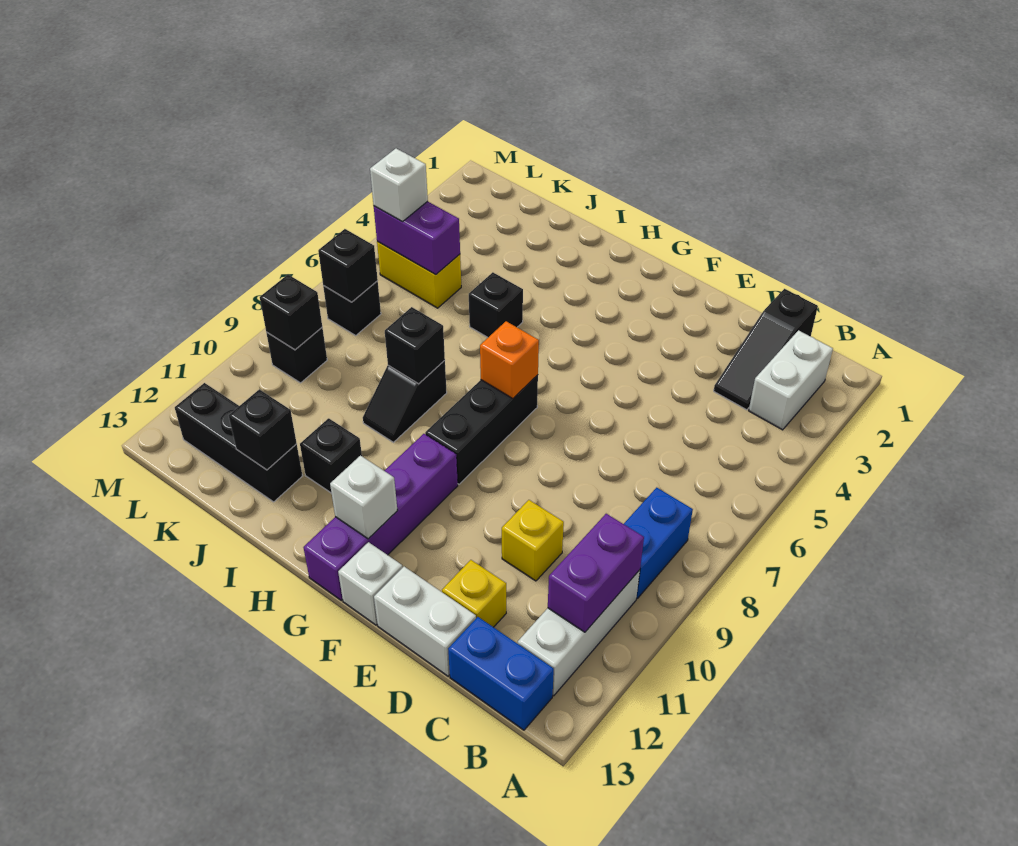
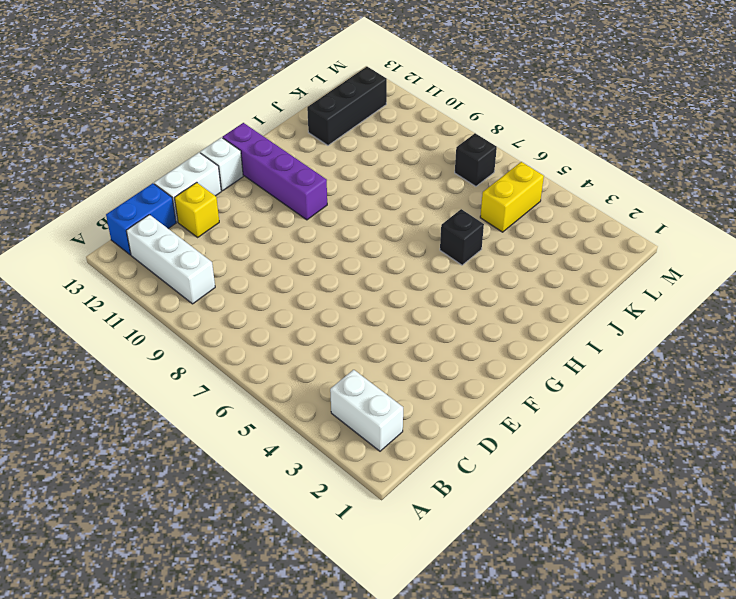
none -> blue brick B8:B9 level 1
none -> black slope C1:C3 level 1 top 1
none -> yellow brick D10 level 1

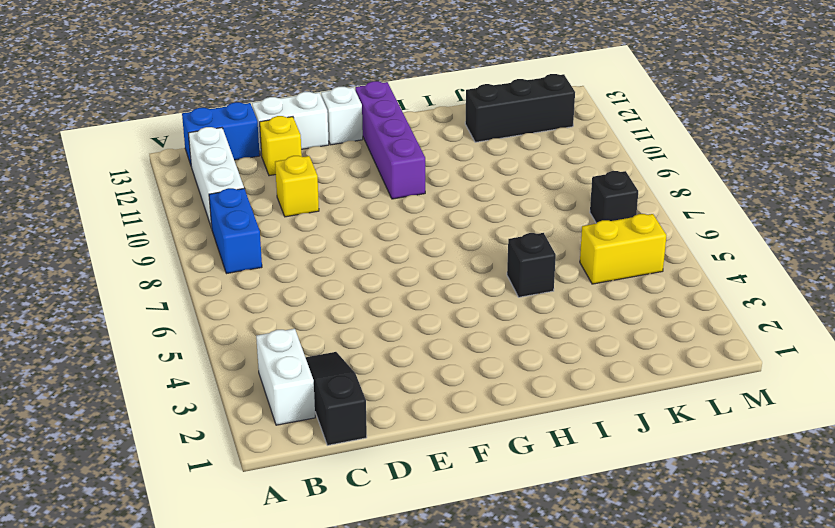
none -> black brick G7:G9 level 1
none -> black slope I8:I9 level 1 top 8
none -> black brick I11 level 1

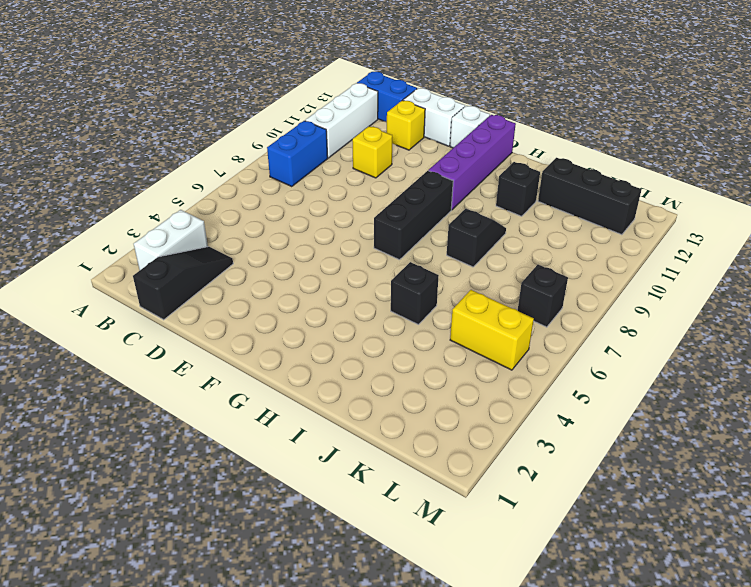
none -> black brick L9 level 1
none -> purple brick B10:B11 level 2
none -> orange brick G7 level 2

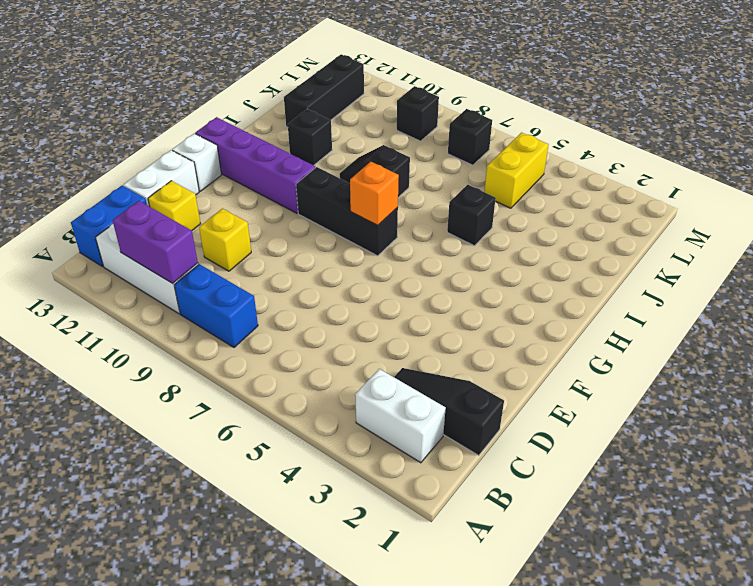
none -> white brick G12 level 2
none -> black brick I8 level 2
none -> black brick J12 level 2

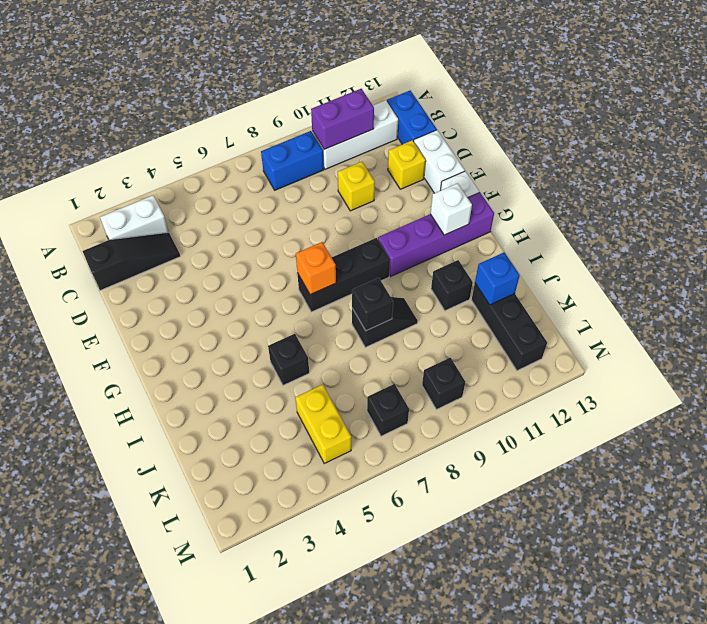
blue brick J12 level 2 -> black brick J12 level 2
none -> purple brick K5:L5 level 2
none -> black brick L7 level 2
none -> black brick L9 level 2

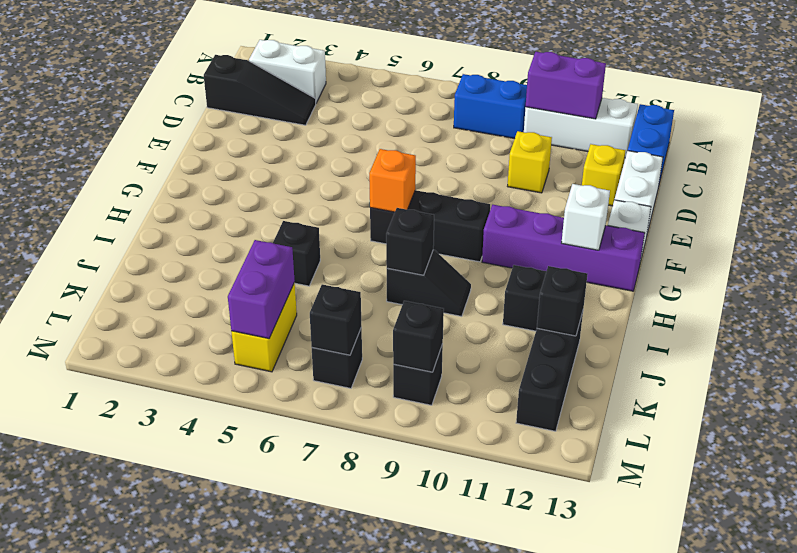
none -> white brick L5 level 3

